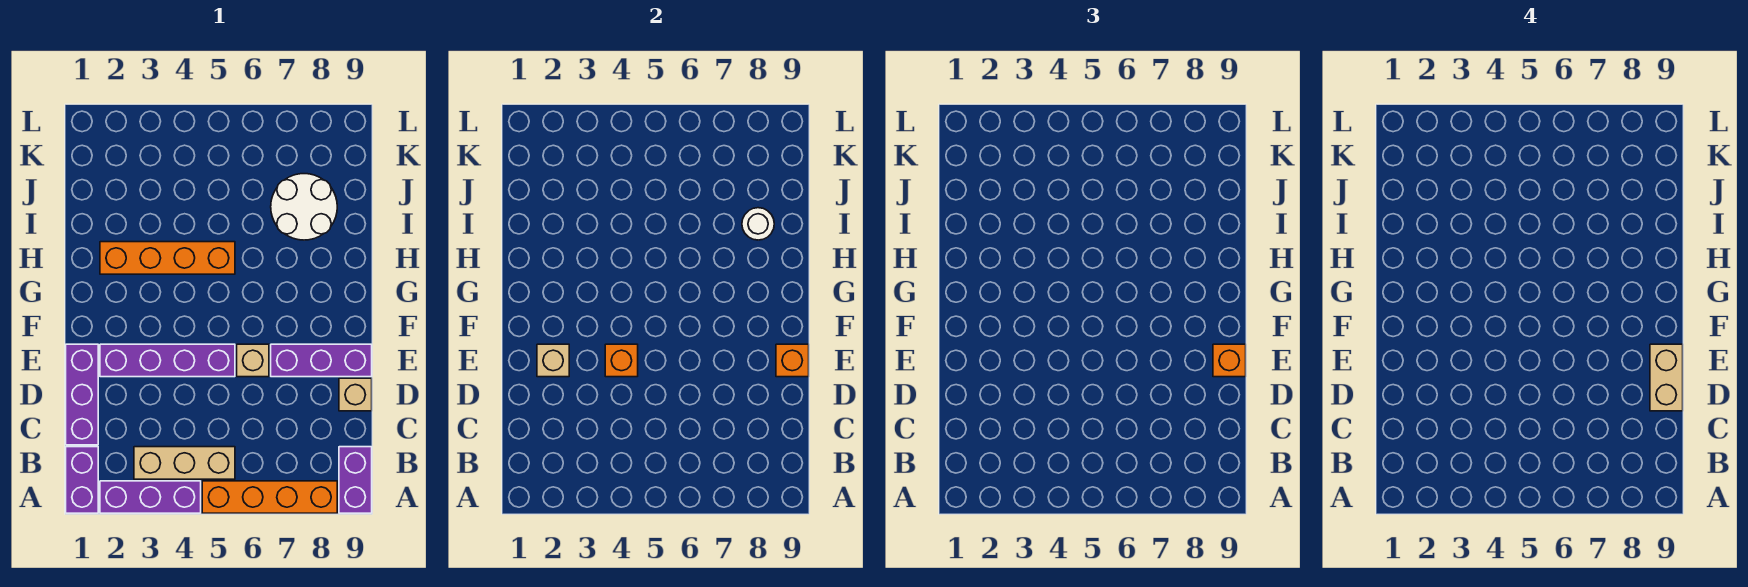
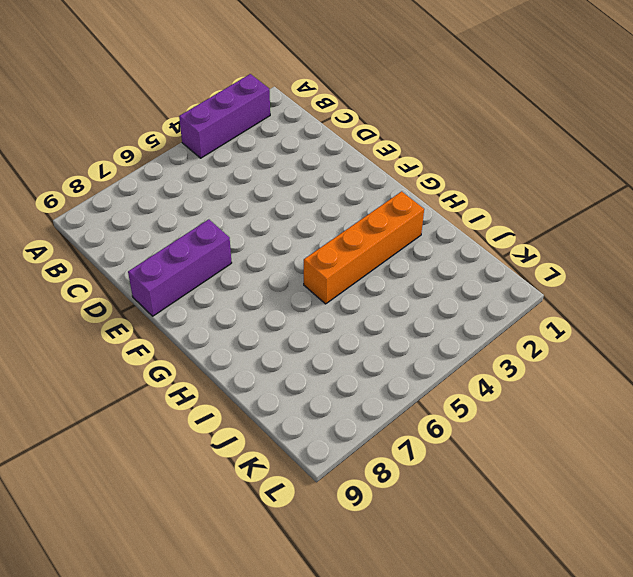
none -> purple brick A1:B1 level 1
none -> orange brick A5:A8 level 1
none -> purple brick A9:B9 level 1

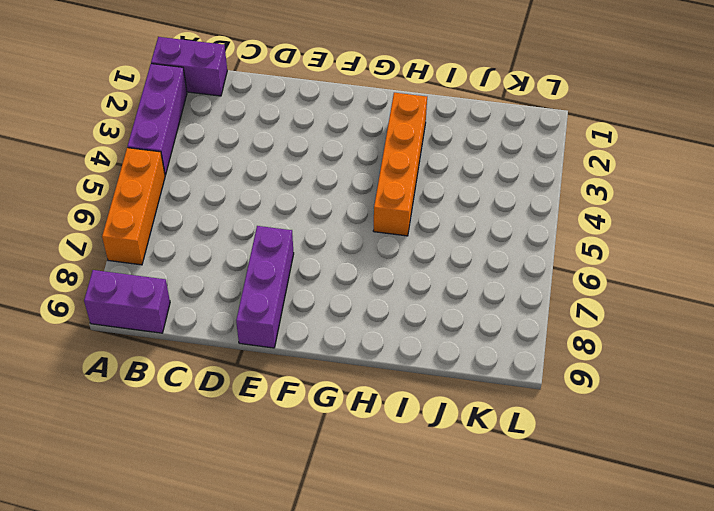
orange brick A5:A7 level 1 -> orange brick A5:A8 level 1
none -> tan brick B3:B5 level 1
none -> purple brick C1:E1 level 1
none -> tan brick D9 level 1

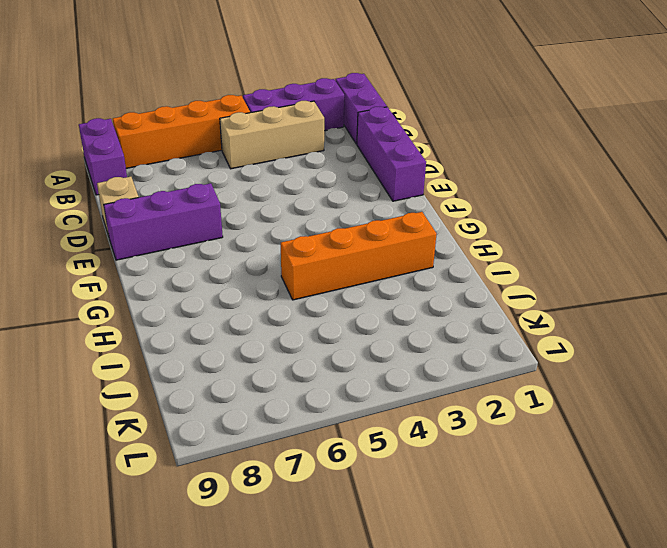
none -> purple brick E2:E5 level 1
none -> tan brick E6 level 1
none -> white round brick I7:J8 level 1

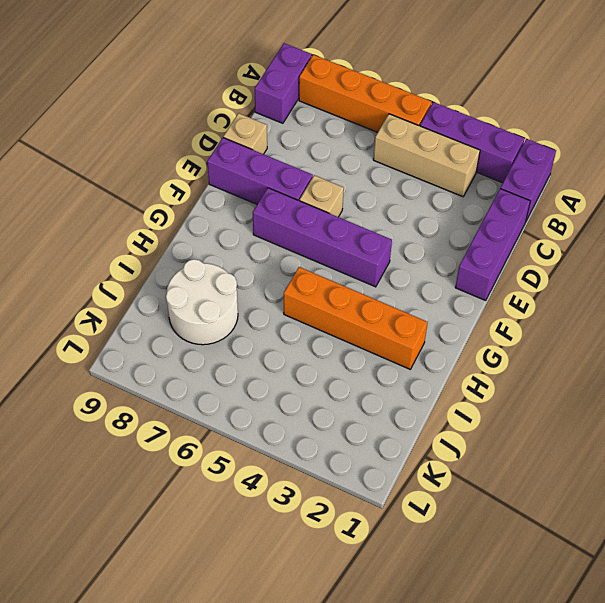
purple brick F4:F7 level 1 -> purple brick E2:E5 level 1
none -> tan brick E2 level 2
none -> orange brick E4 level 2
none -> orange brick E9 level 2

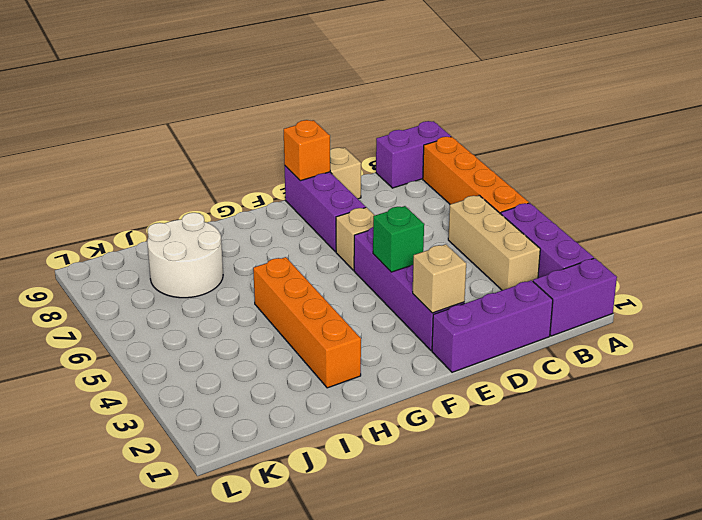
green brick E4 level 2 -> orange brick E4 level 2
none -> white round brick I8 level 2
none -> orange brick E9 level 3
none -> tan brick D9:E9 level 4

